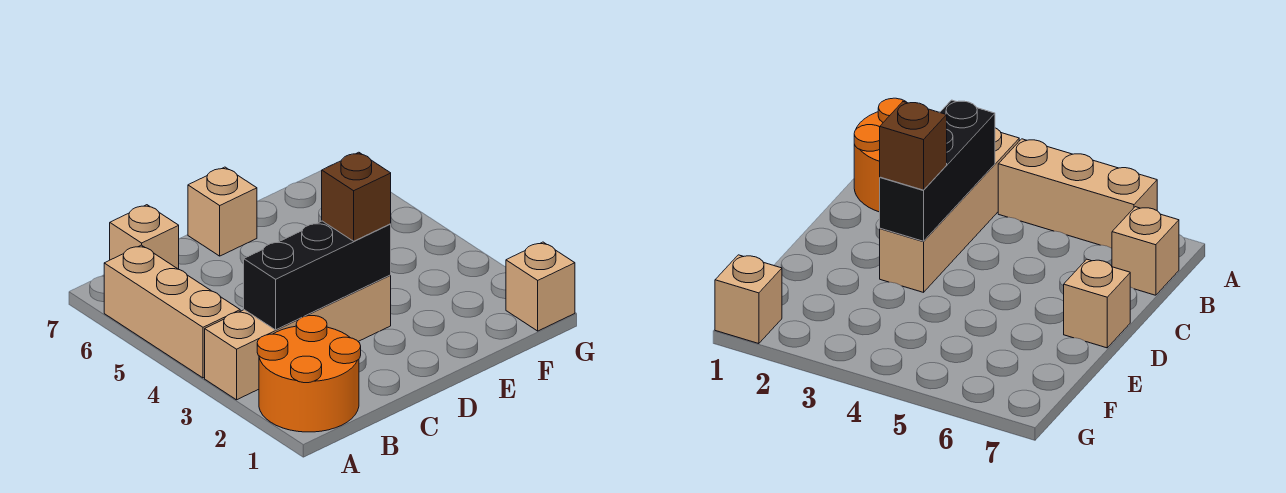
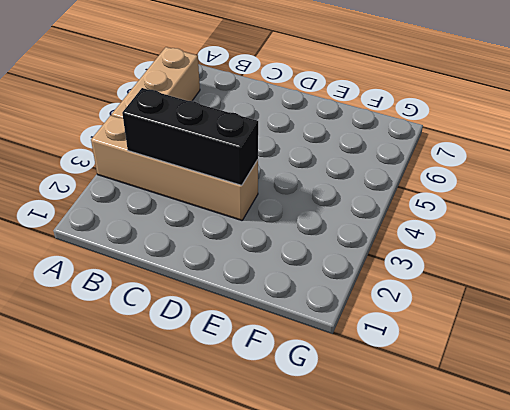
none -> orange round brick A1:B2 level 1
none -> tan brick B7 level 1

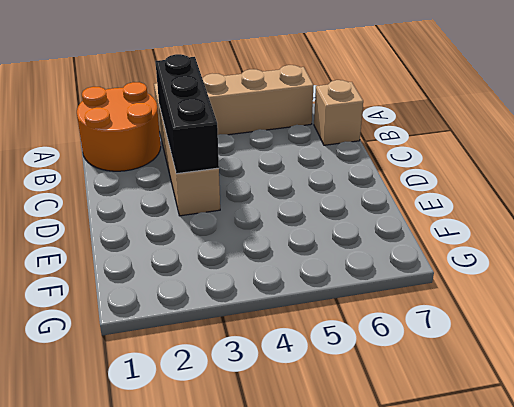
none -> tan brick D7 level 1
none -> tan brick G1 level 1

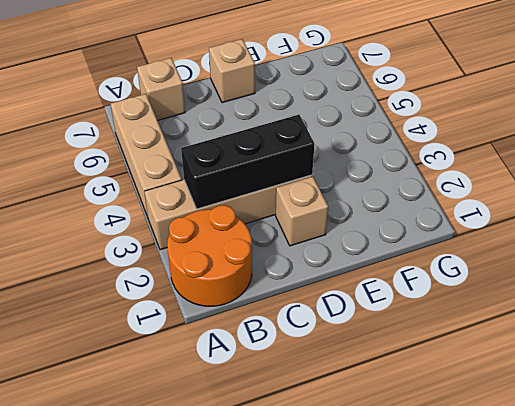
tan brick D2 level 1 -> tan brick G1 level 1
none -> brown brick D3 level 3

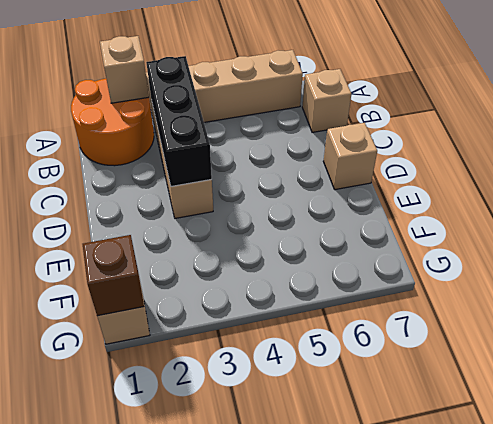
tan brick A2 level 2 -> none
brown brick G1 level 2 -> brown brick D3 level 3

